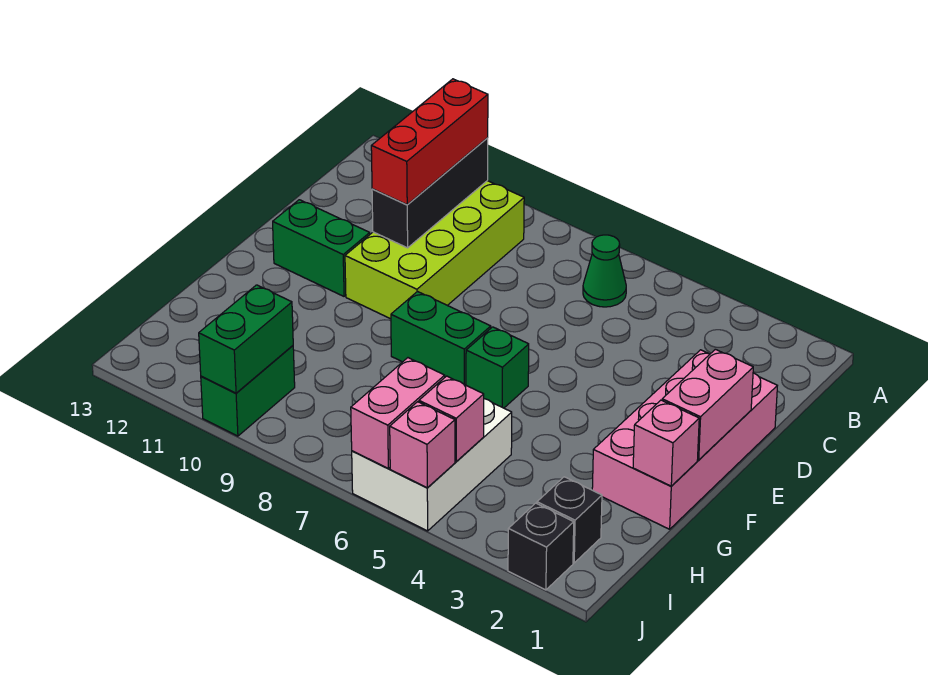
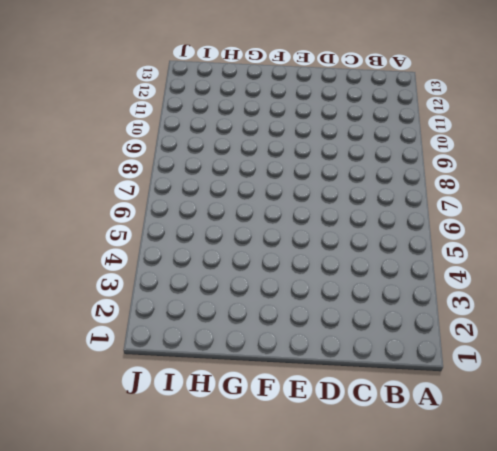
none -> green cone B6 level 1
none -> lime brick B9:E10 level 1
none -> pink brick D1:G2 level 1

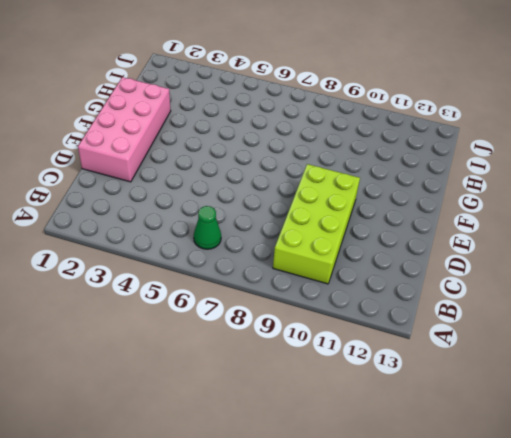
none -> green brick E11:E12 level 1
none -> green brick F6 level 1
none -> green brick F7:F8 level 1

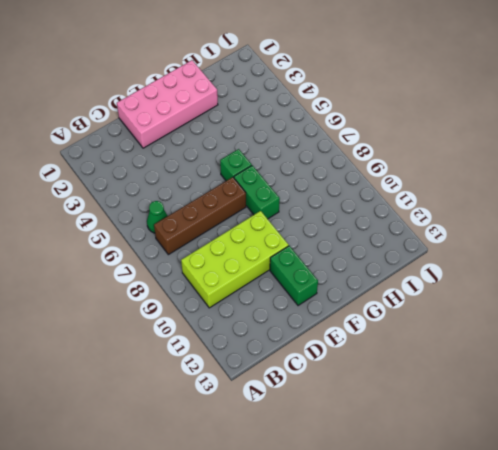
brown brick B7:E7 level 1 -> none
none -> white brick H5:J6 level 1
none -> black brick I2 level 1
none -> green brick I10:J10 level 1

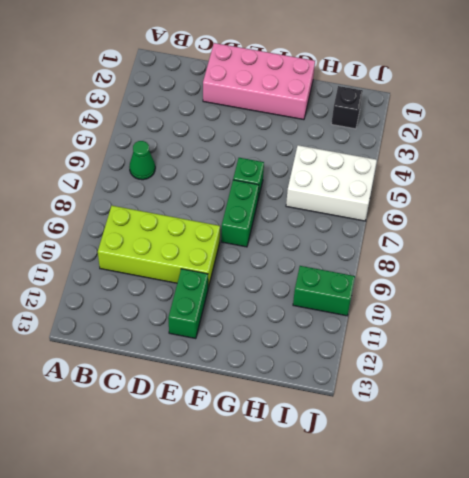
none -> black brick J2 level 1
none -> black brick B10:D10 level 2
none -> pink brick E1:F1 level 2

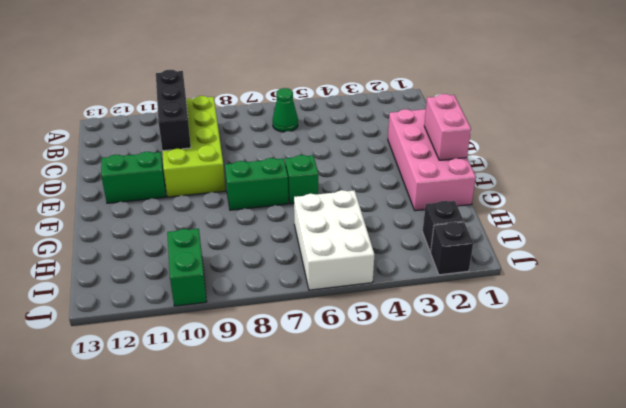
none -> pink brick G1 level 2
none -> pink brick I5 level 2
none -> pink brick I6:J6 level 2

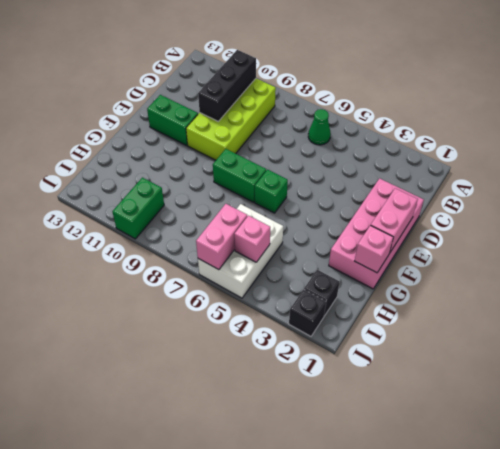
none -> green brick I10:J10 level 2
none -> pink brick J5 level 2
none -> red brick B10:D10 level 3

